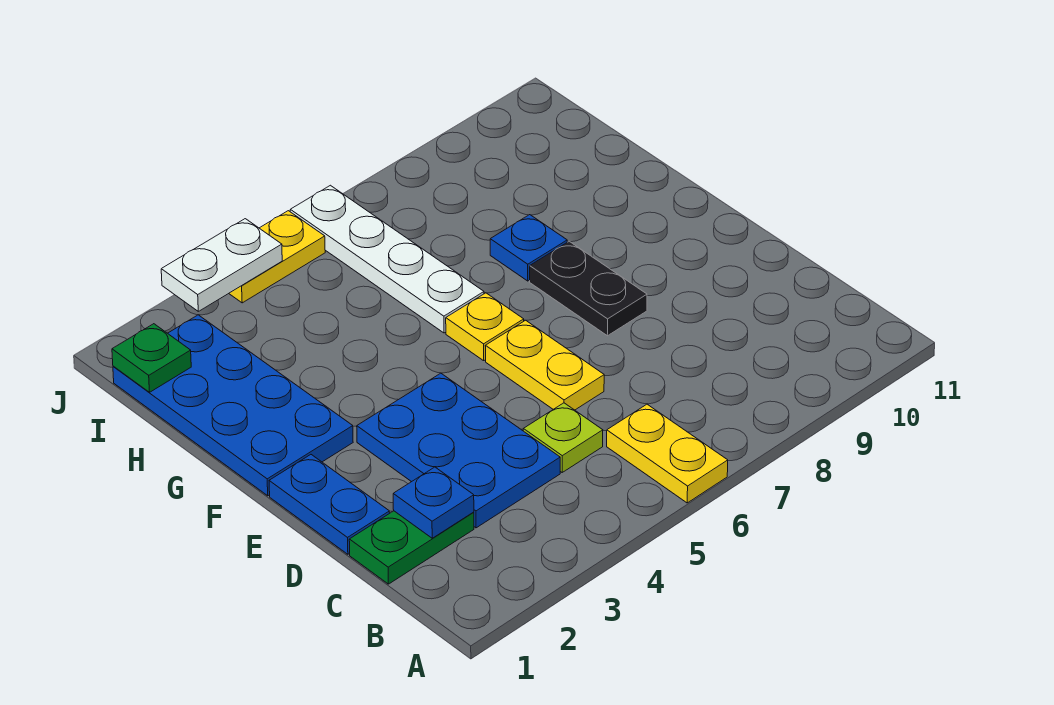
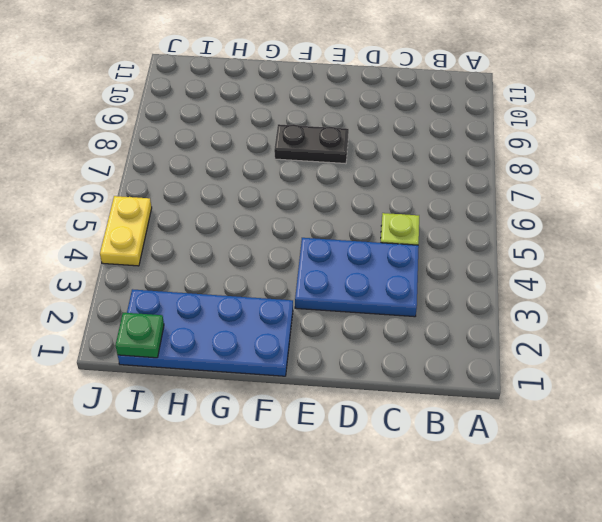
none -> yellow plate A6:B6 level 1
none -> green plate C1:C2 level 1
none -> blue plate D1:E1 level 1

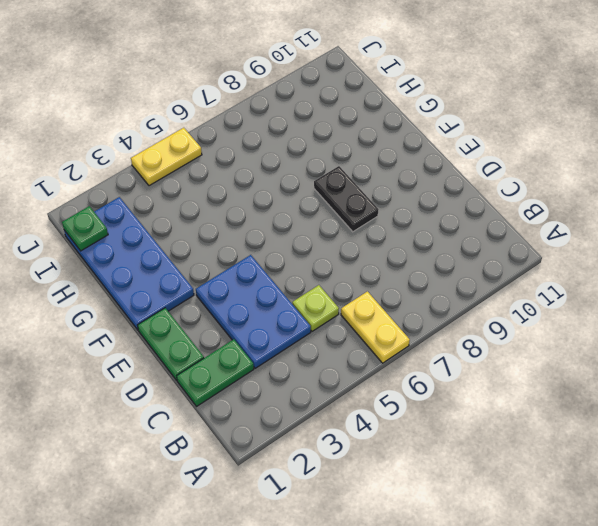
green plate D1:E1 level 1 -> blue plate D1:E1 level 1
none -> yellow plate D6:E6 level 1
none -> yellow plate F6 level 1
none -> white plate G6:J6 level 1

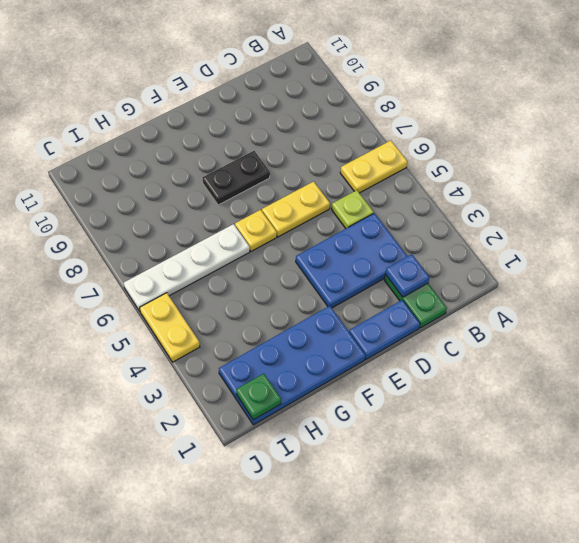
none -> blue plate G8 level 1
none -> white plate J3:J4 level 2

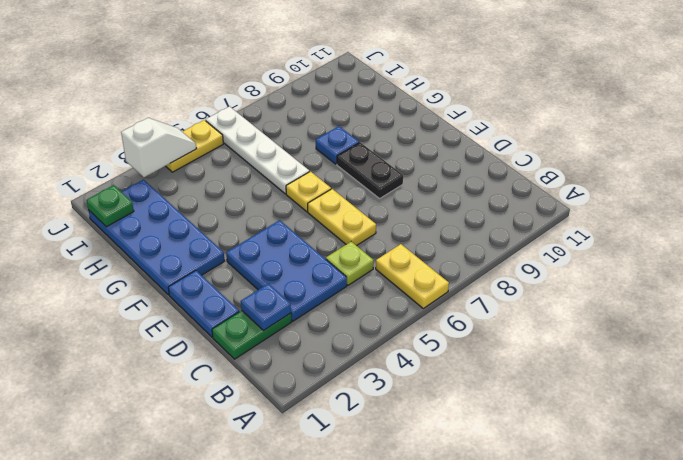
white slope J3:J4 level 2 top 3 -> white plate J3:J4 level 2

